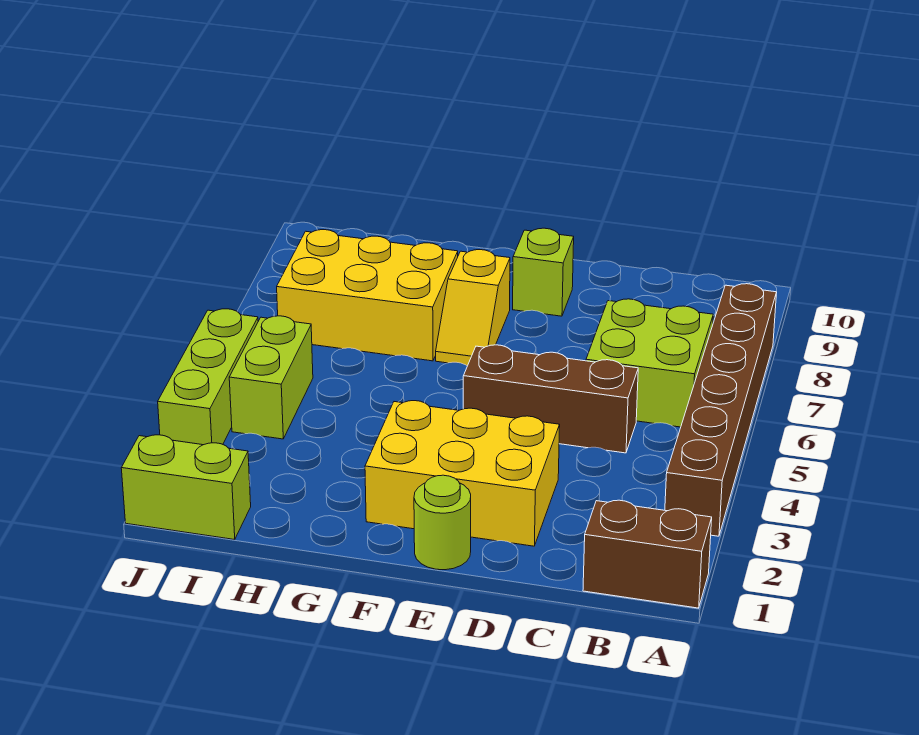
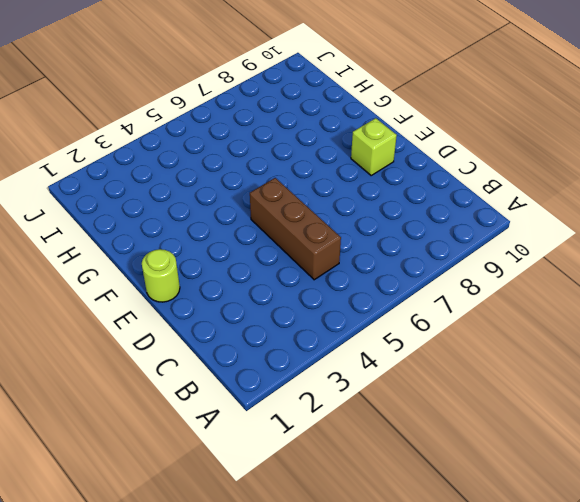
none -> brown brick A1:B1 level 1
none -> brown brick A3:A8 level 1
none -> lime brick B6:C7 level 1

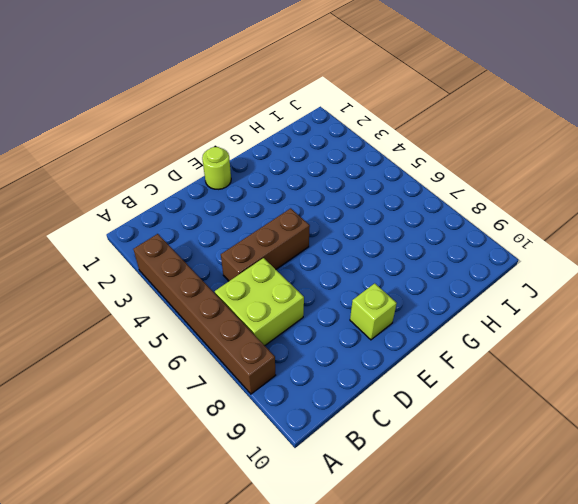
none -> brown brick A1:B1 level 1
none -> yellow brick D2:F3 level 1
none -> yellow slope F7:F8 level 1 top 8

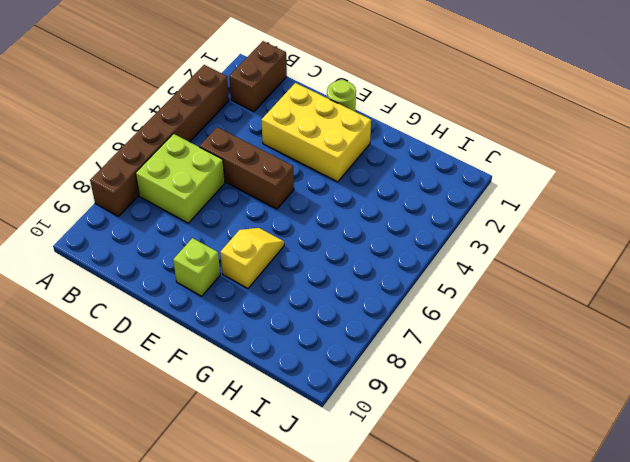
brown brick B1:B2 level 1 -> brown brick A1:B1 level 1
none -> yellow brick G7:I8 level 1
none -> lime brick I1:J1 level 1
none -> lime brick I4:I5 level 1

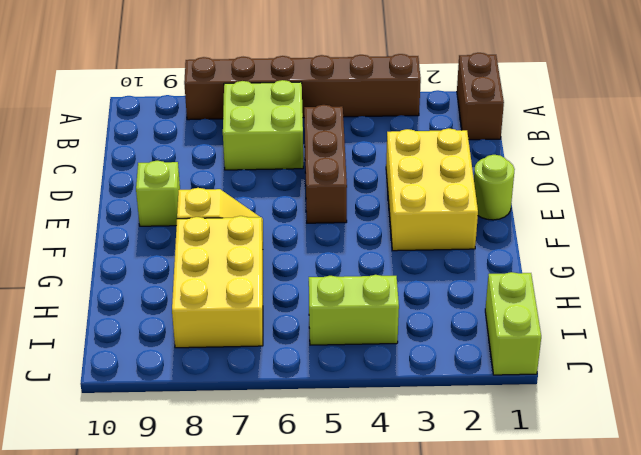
none -> lime brick J3:J5 level 1

